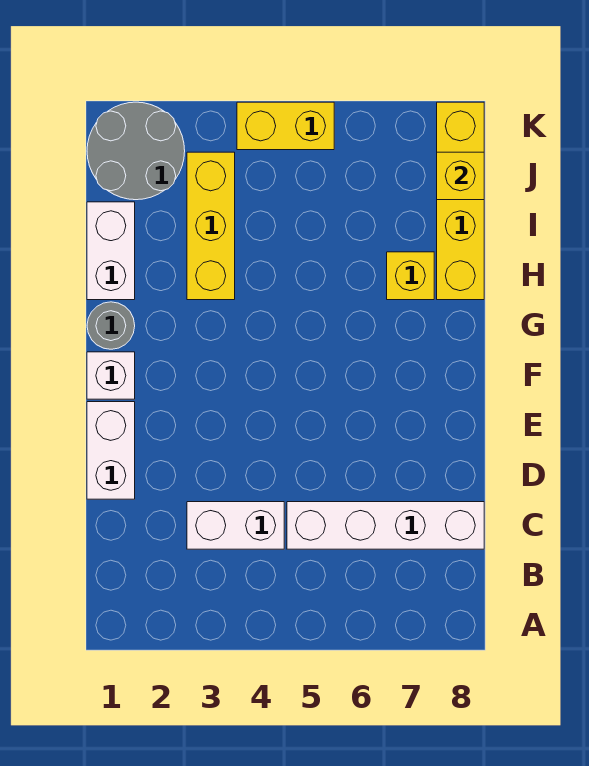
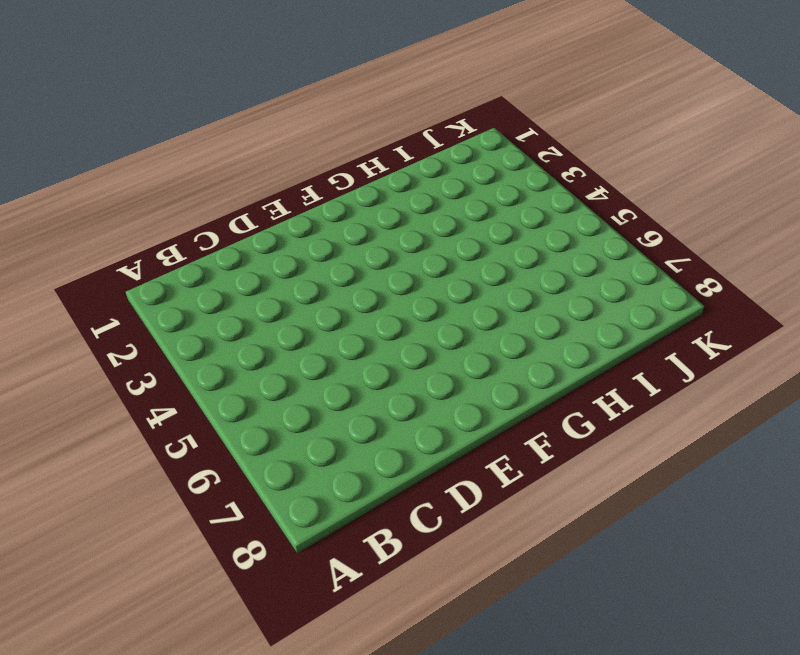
none -> white brick C3:C4 level 1
none -> white brick C5:C8 level 1
none -> white brick D1:E1 level 1

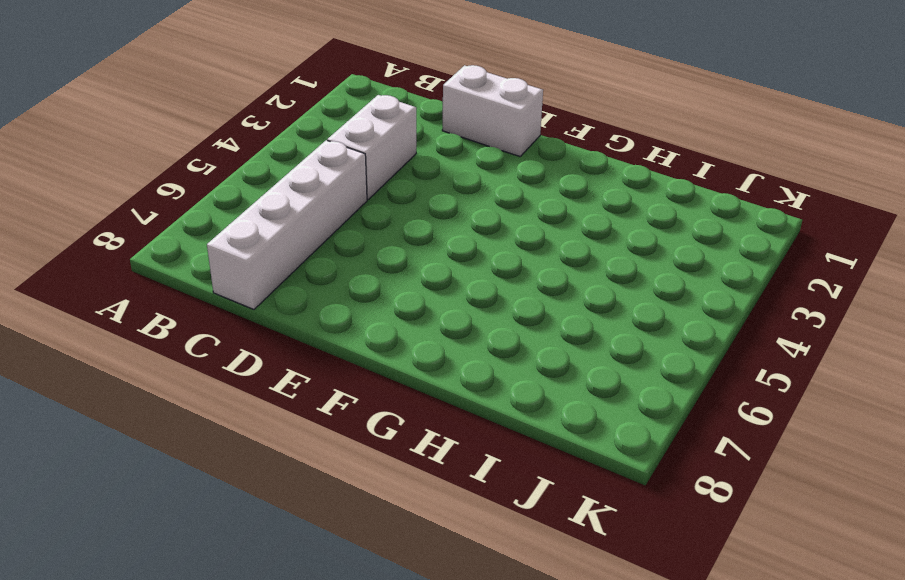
none -> white brick F1 level 1
none -> grey round brick G1 level 1
none -> white brick H1:I1 level 1

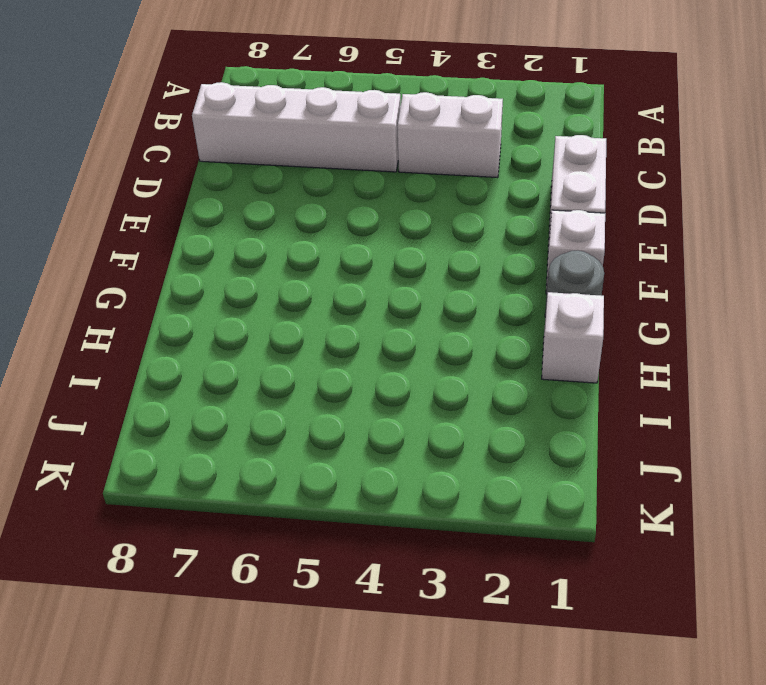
white brick H1 level 1 -> white brick H1:I1 level 1
none -> yellow brick H3:J3 level 1
none -> yellow brick H7 level 1
none -> yellow brick H8:K8 level 1

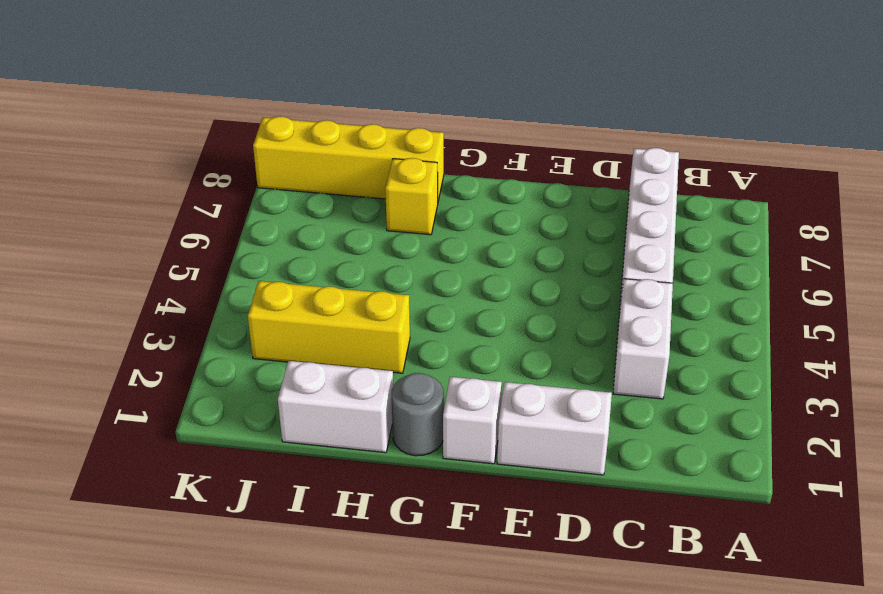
none -> grey round brick J1:K2 level 1
none -> yellow brick K4:K5 level 1
none -> yellow brick J8 level 2

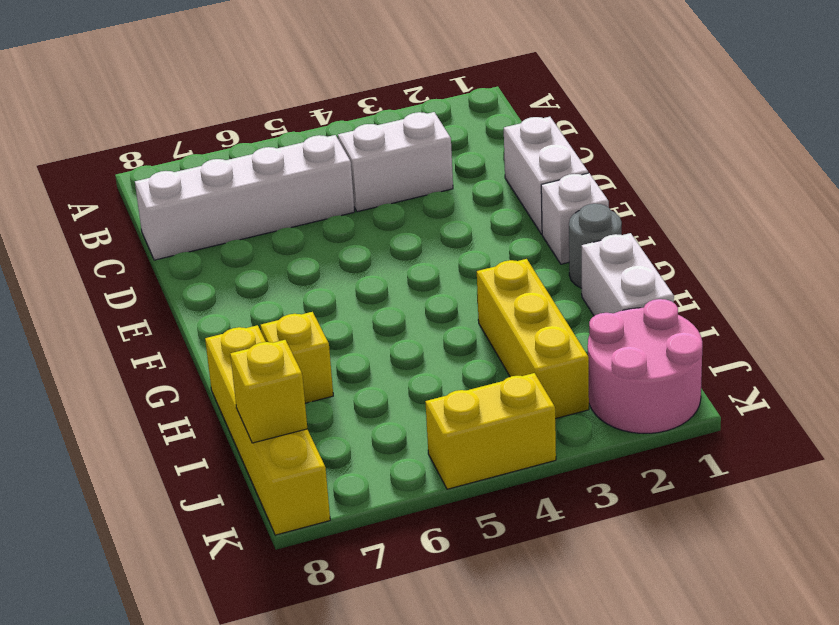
pink round brick J1:K2 level 1 -> grey round brick J1:K2 level 1

